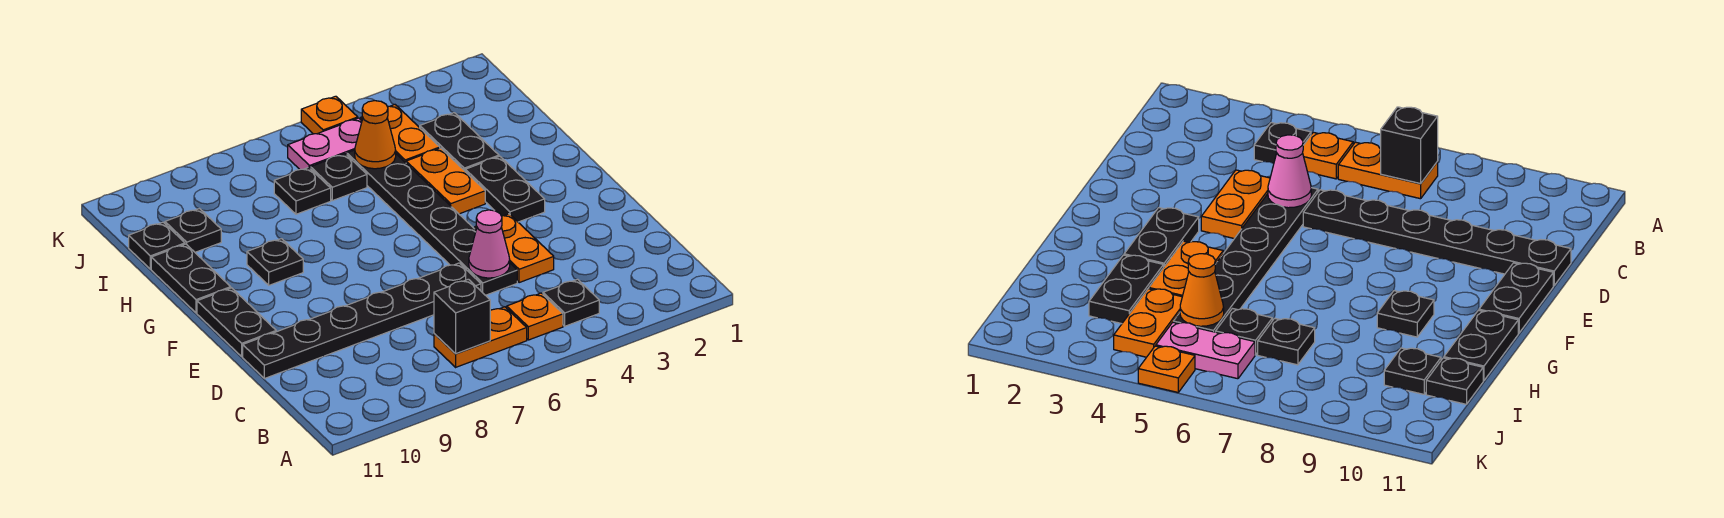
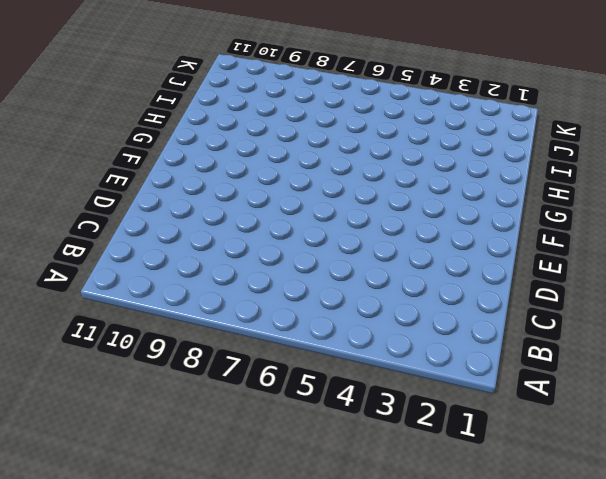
none -> black plate B4 level 1
none -> orange plate B5 level 1
none -> orange plate B6:B7 level 1

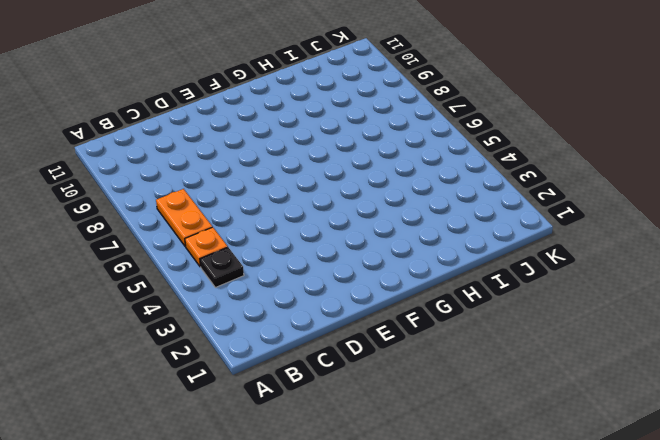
none -> orange plate D4:E4 level 1
none -> black plate D5:I5 level 1
none -> black plate D6:D11 level 1

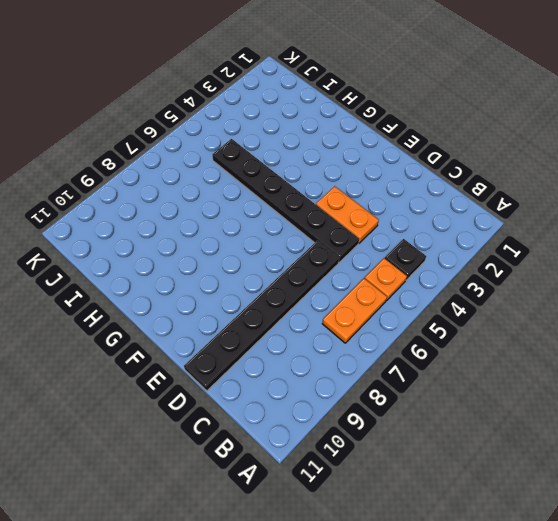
none -> black plate E11:F11 level 1
none -> black plate F3:G3 level 1
none -> orange plate G4:H4 level 1

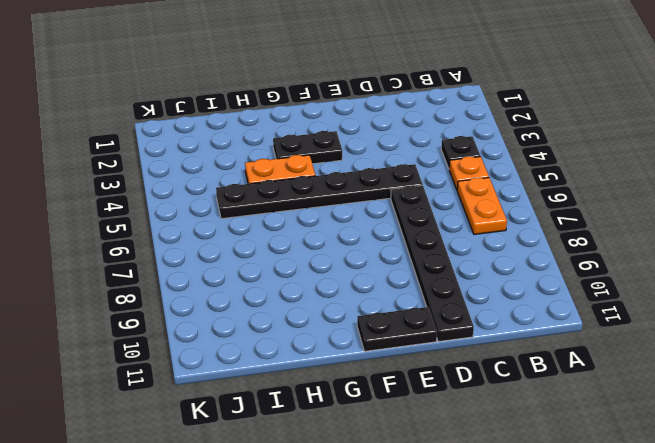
none -> orange plate D4:E4 level 1
none -> black plate G9 level 1
none -> black plate G11:H11 level 1

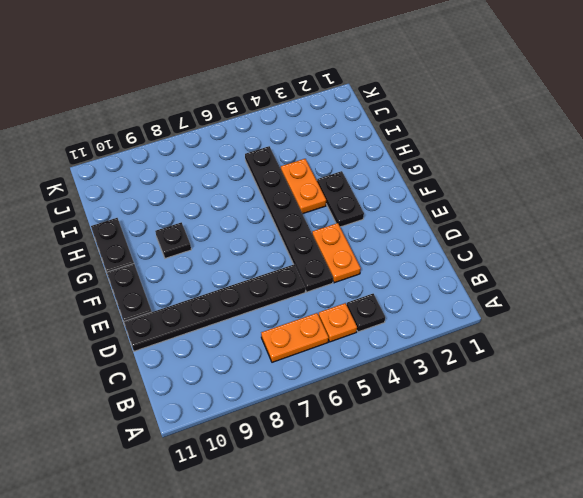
none -> black plate H3:I3 level 1
none -> orange plate I4:J4 level 1
none -> black plate I6 level 1

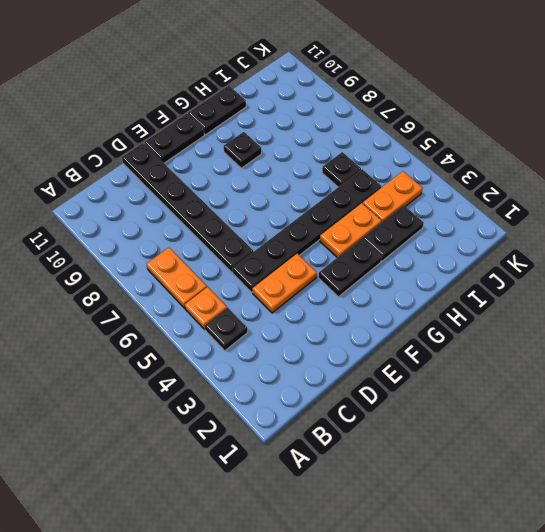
none -> black plate I7 level 1
none -> black plate I10 level 1
none -> black plate I11 level 1

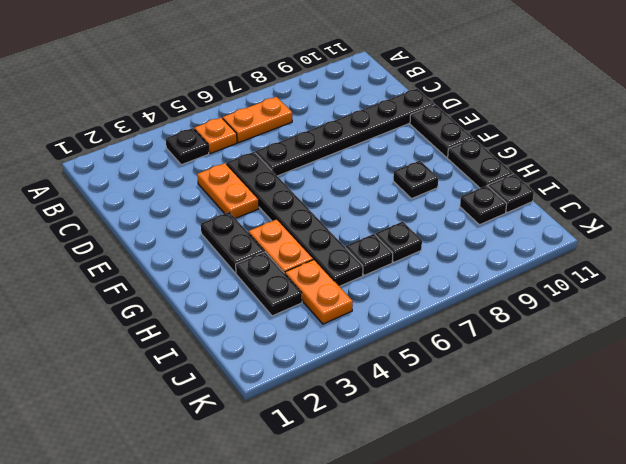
none -> pink plate J5:J6 level 1
none -> orange plate K5 level 1
none -> black brick B7 level 2

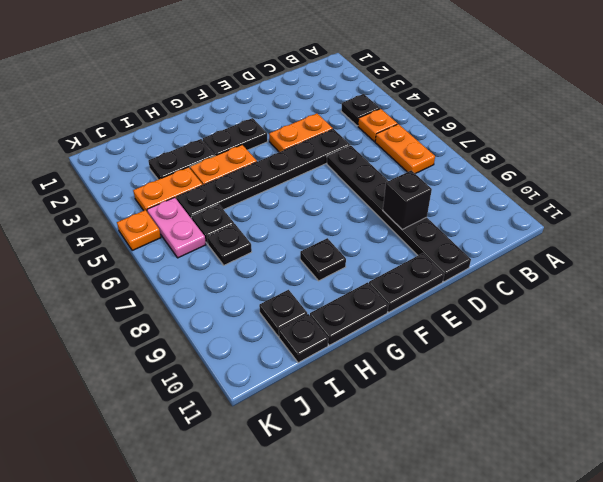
black brick D9 level 2 -> black brick B7 level 2
none -> pink cone D5 level 2
none -> orange cone I5 level 2

